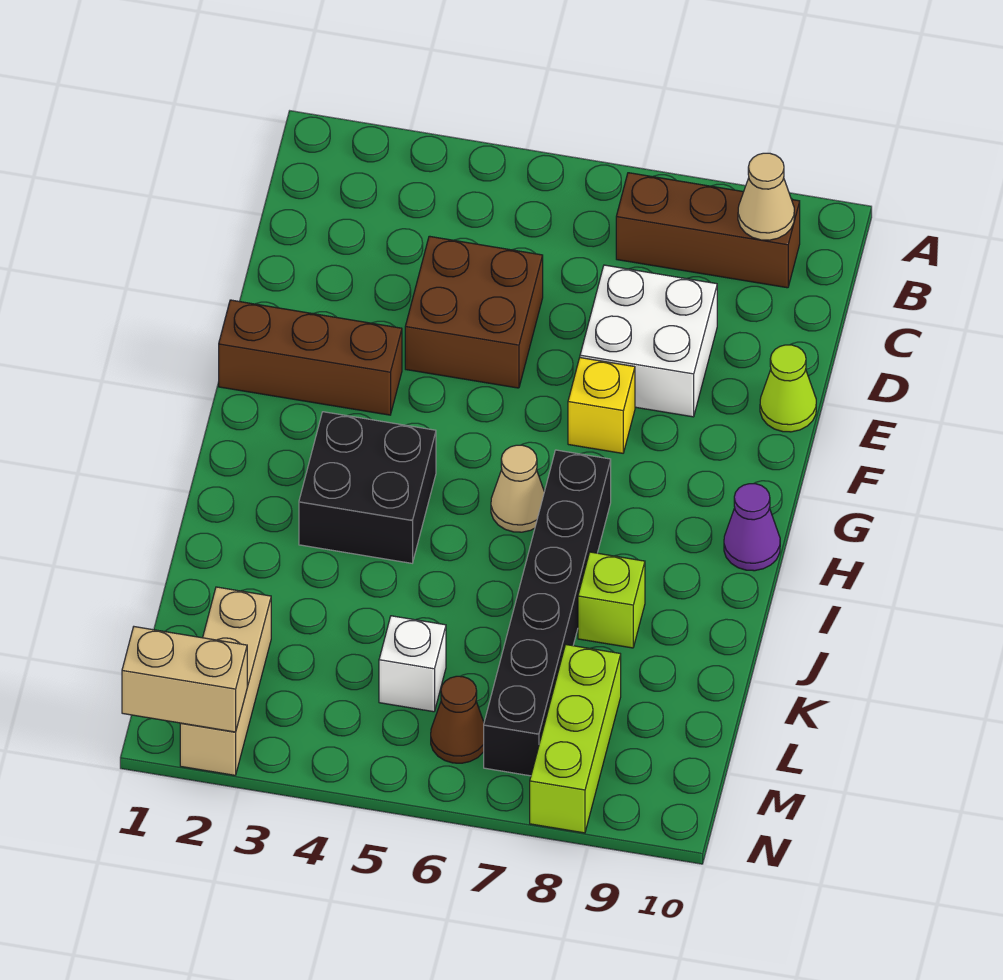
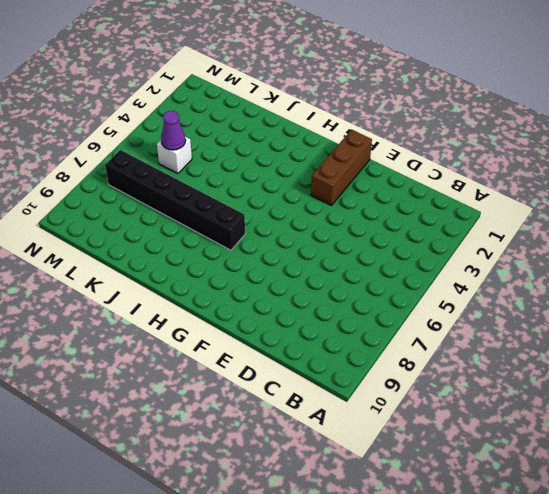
purple cone L5 level 2 -> purple cone H10 level 1
none -> brown brick B7:B9 level 1
none -> brown brick D4:E5 level 1
none -> white brick D7:E8 level 1

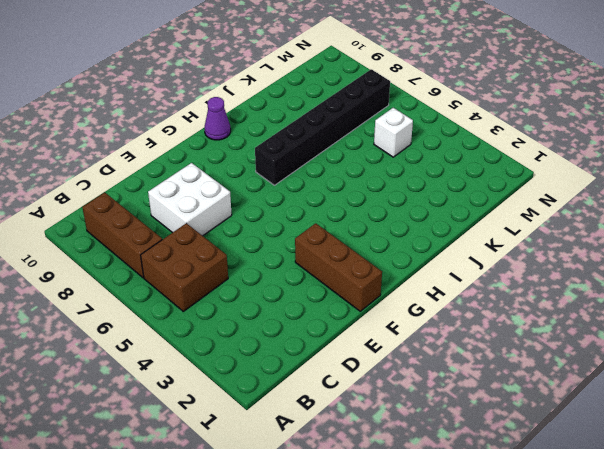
brown brick B5:C6 level 1 -> brown brick D4:E5 level 1
none -> lime cone E10 level 1
none -> yellow brick F7 level 1
none -> black brick H3:I4 level 1

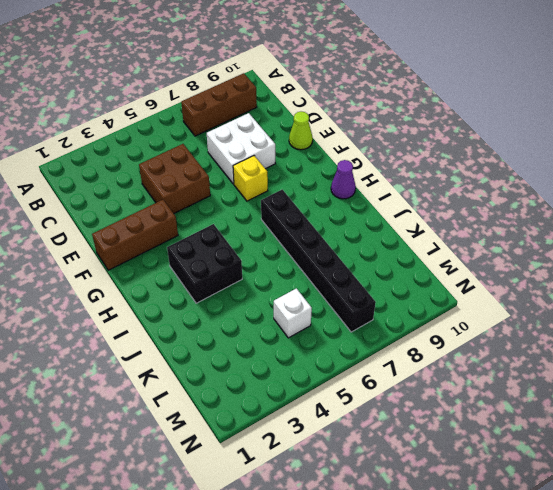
none -> tan cone H6 level 1
none -> lime brick J8 level 1
none -> tan brick L2:N2 level 1

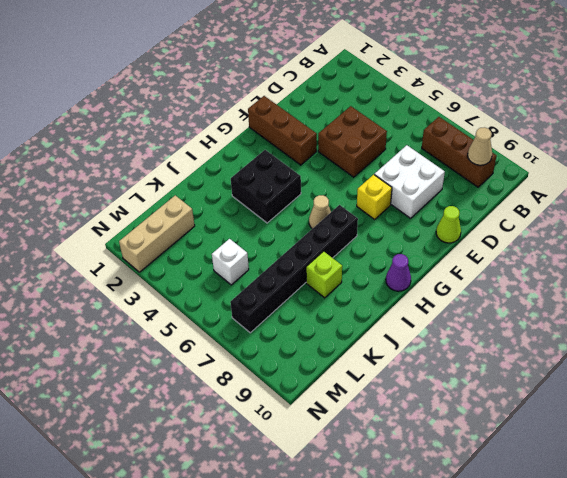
none -> lime brick L8:N8 level 1
none -> brown cone M6 level 1
none -> tan brick N1:N2 level 2

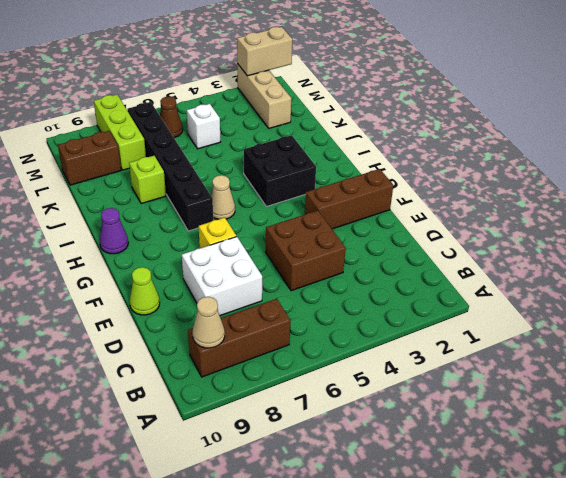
brown brick L9:L10 level 1 -> none

